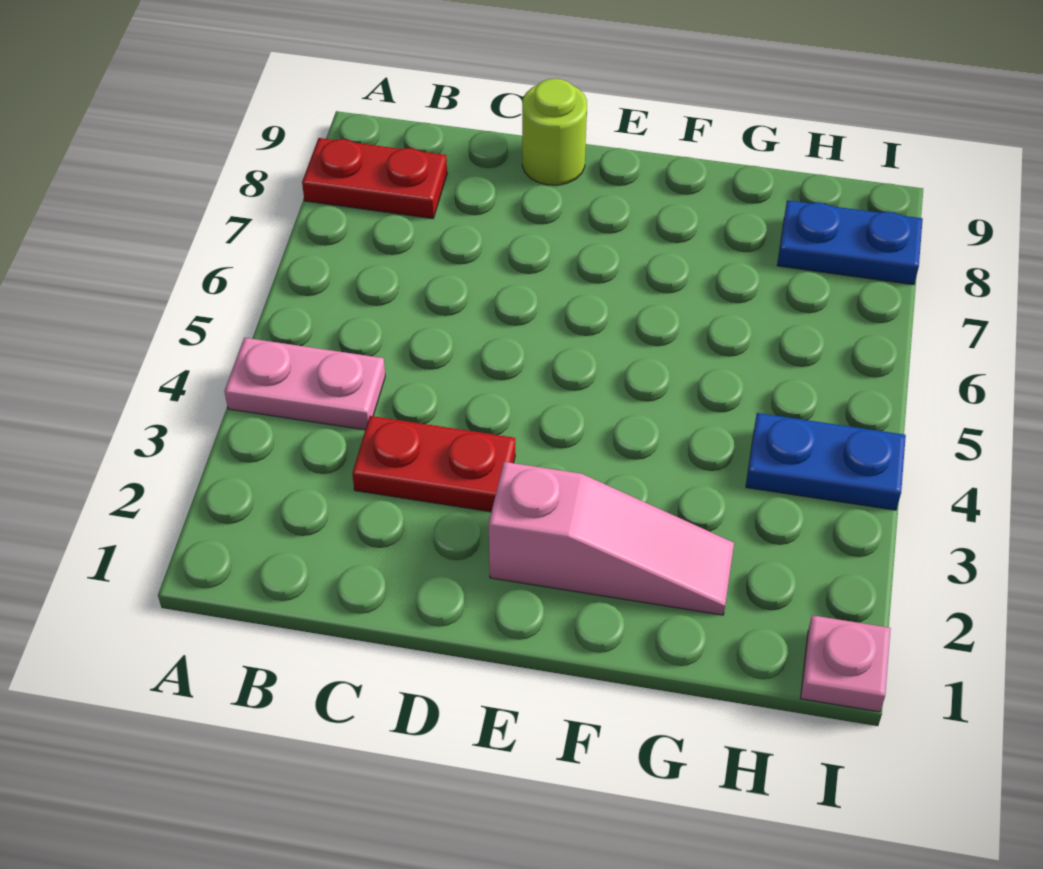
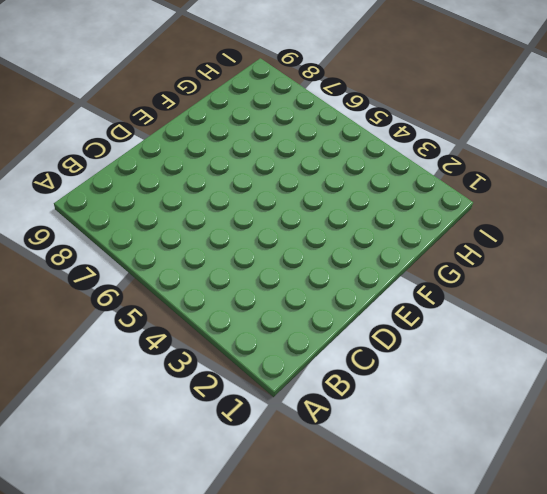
none -> pink plate A4:B4 level 1
none -> red plate A8:B8 level 1

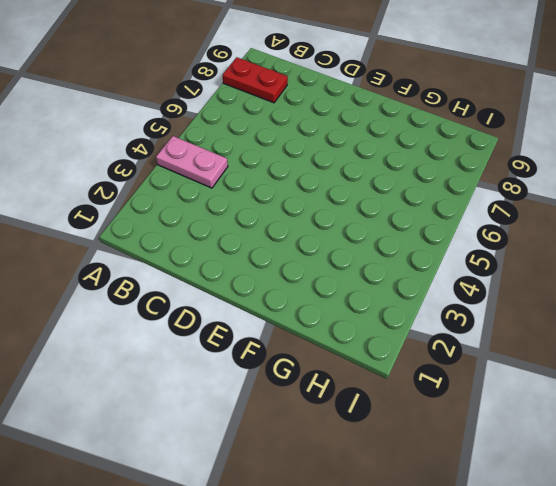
none -> red plate C3:D3 level 1
none -> lime round brick D9 level 1

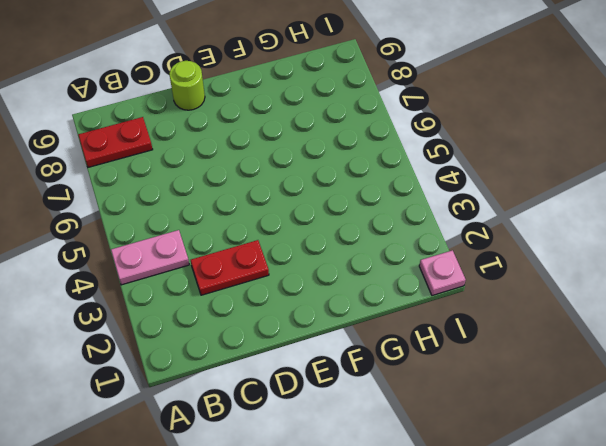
none -> pink slope E2:G2 level 1 top E
none -> blue plate H4:I4 level 1

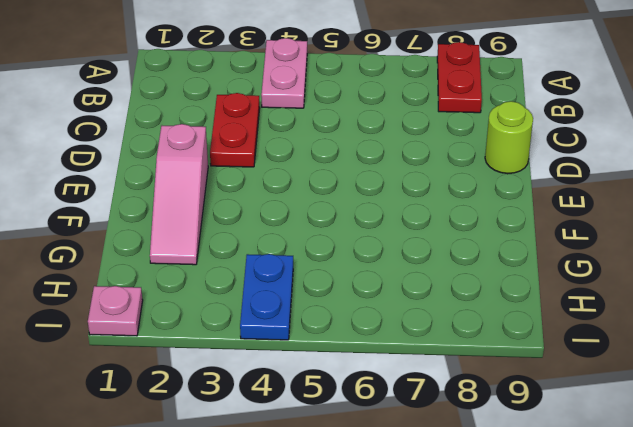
none -> blue plate H8:I8 level 1

